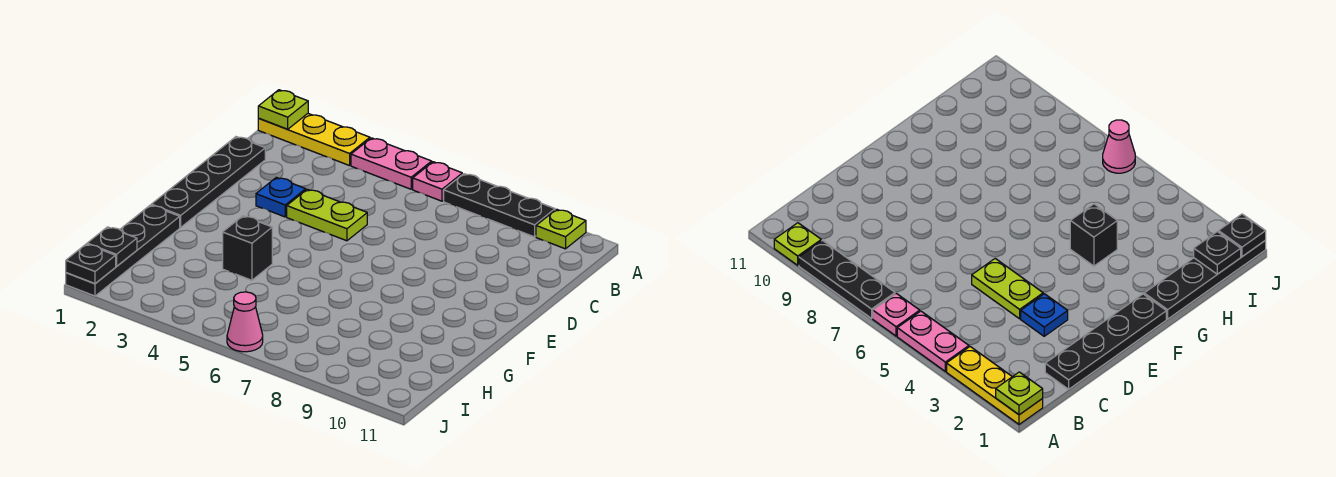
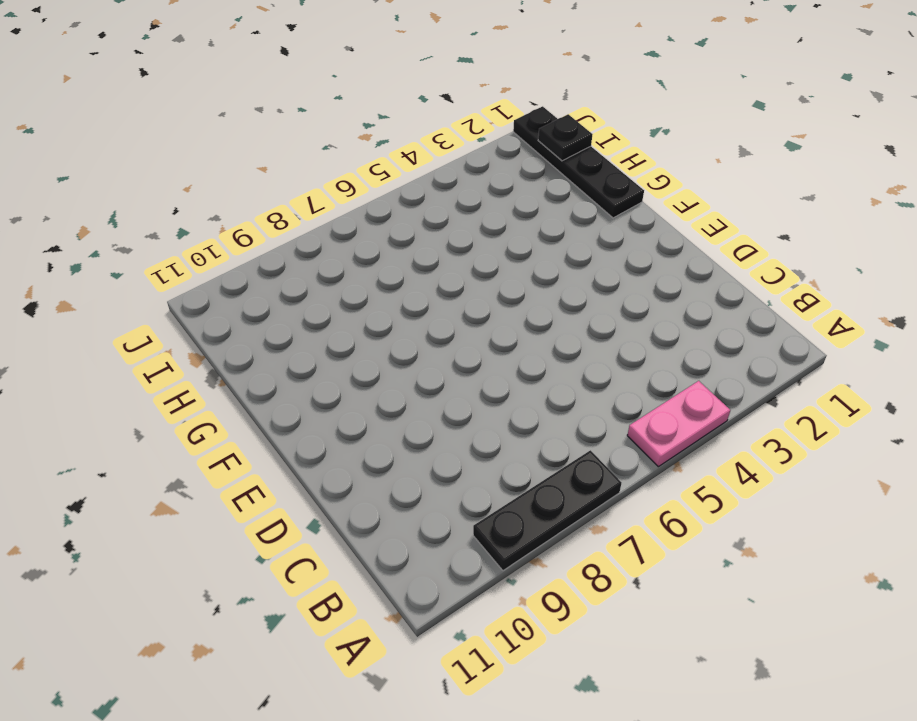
none -> yellow plate A1:A3 level 1
none -> pink plate A6 level 1
none -> lime plate A10 level 1

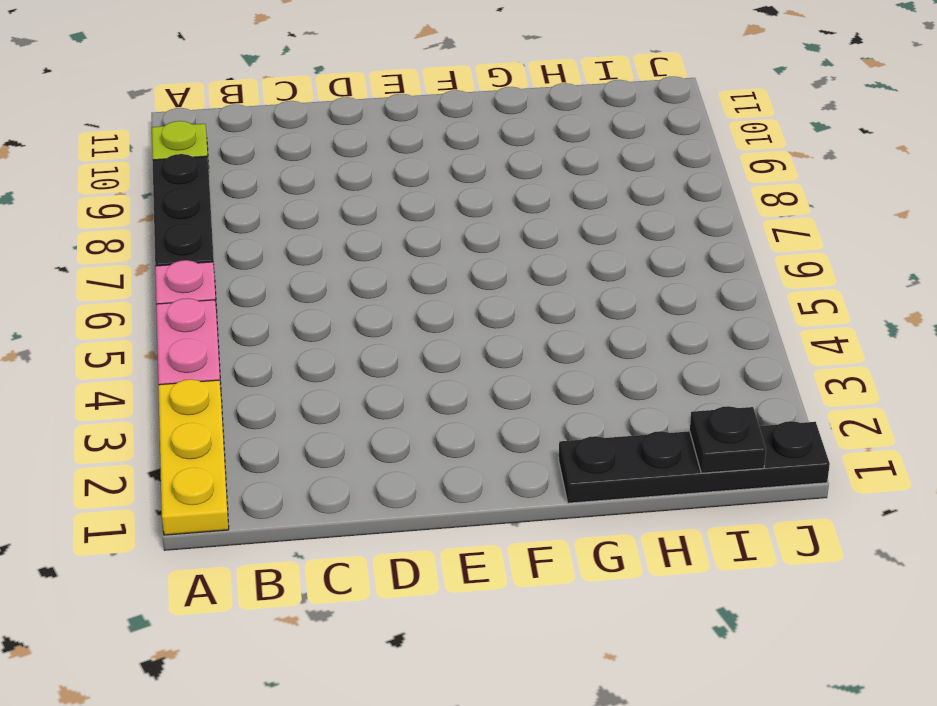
none -> black plate C1:F1 level 1
none -> blue plate D3 level 1
none -> lime plate D4:D5 level 1

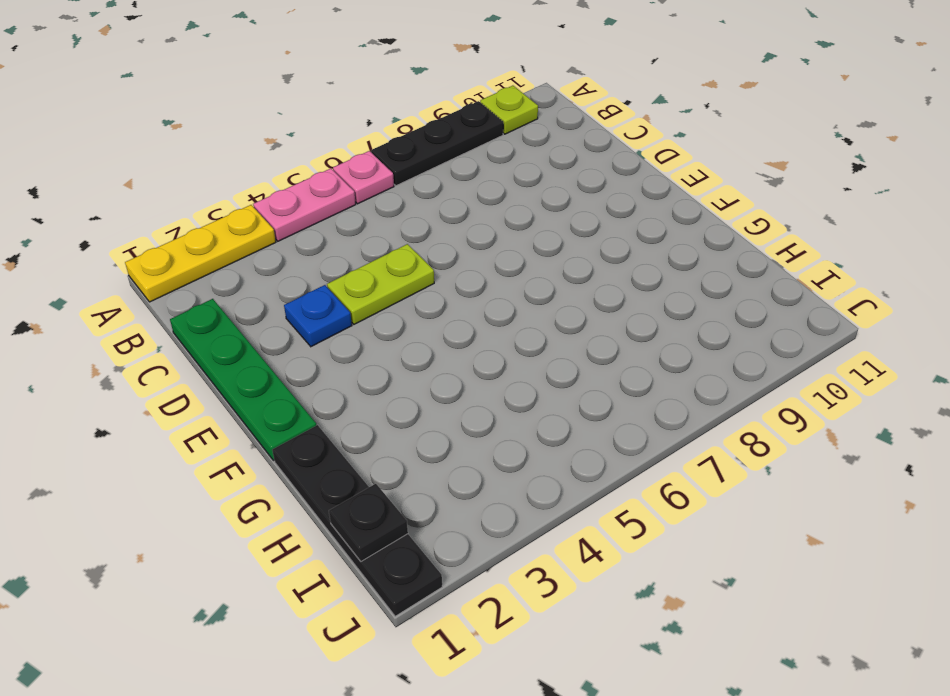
green plate C1:F1 level 1 -> black plate C1:F1 level 1
none -> black brick G4 level 1
none -> pink cone J6 level 1
none -> lime plate A1 level 2

